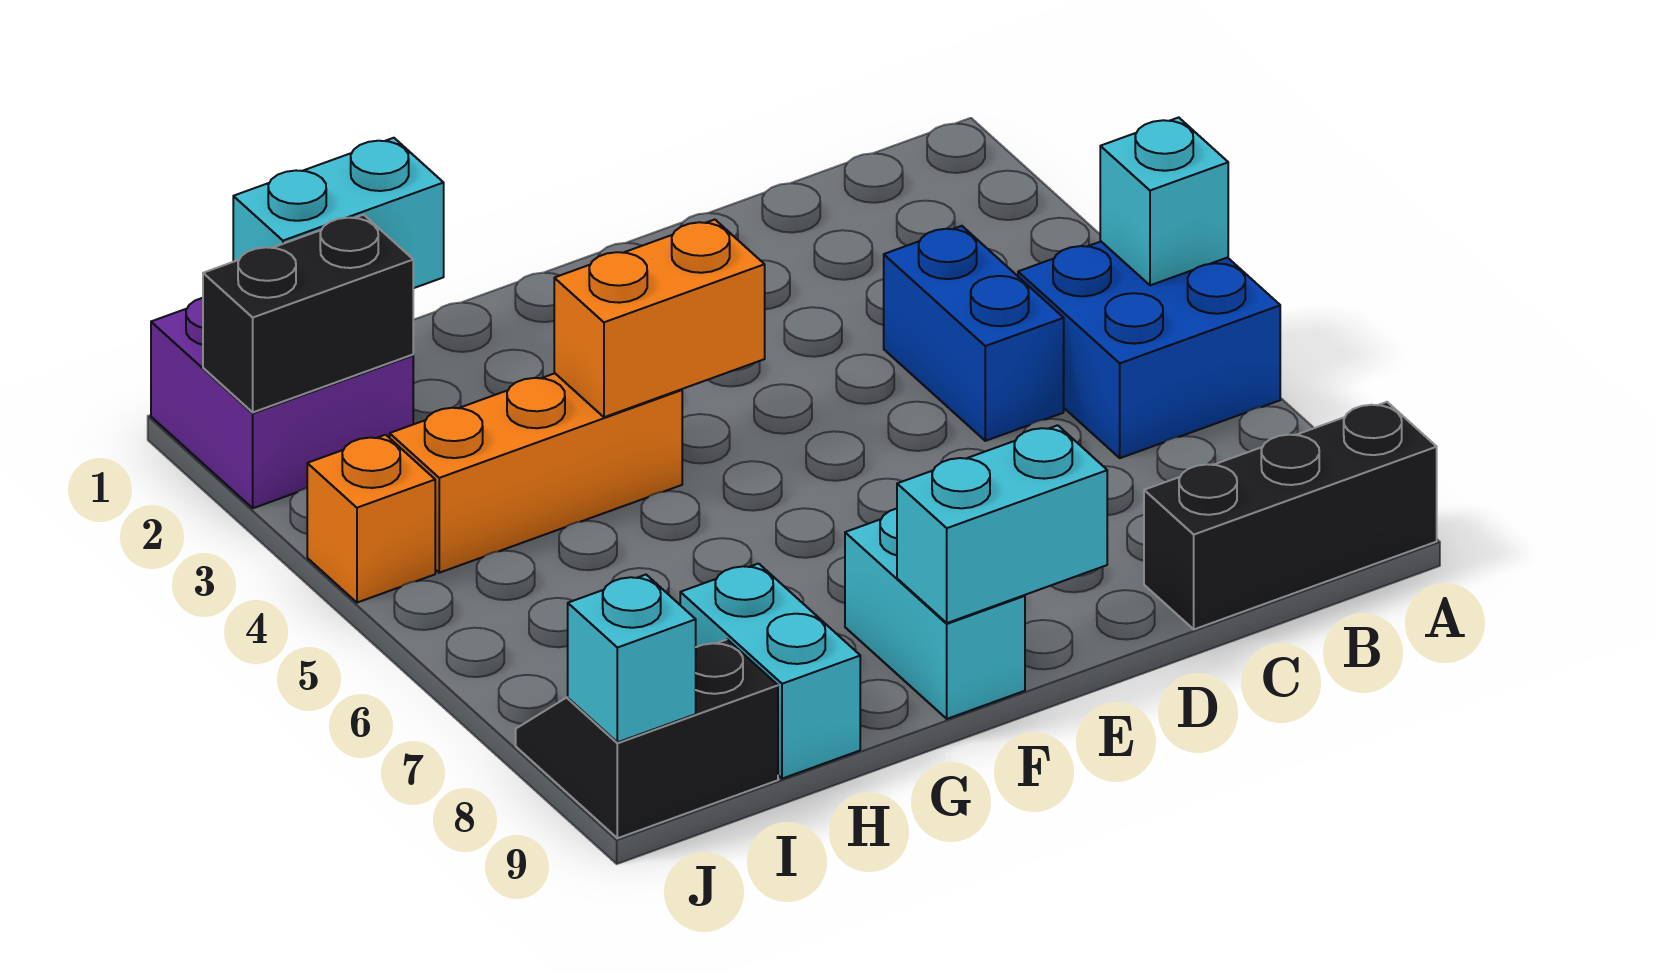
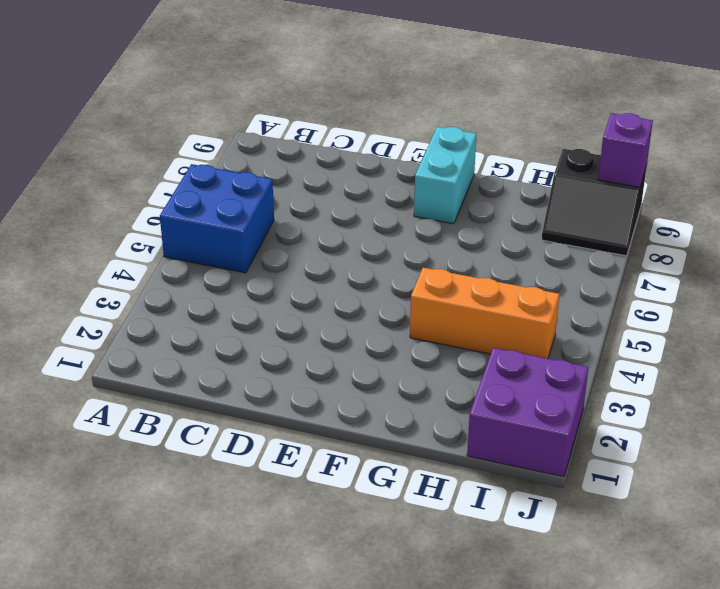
purple brick J9 level 2 -> cyan brick J9 level 2
none -> black brick A9:C9 level 1
none -> blue brick C4:C5 level 1
none -> cyan brick H8:H9 level 1

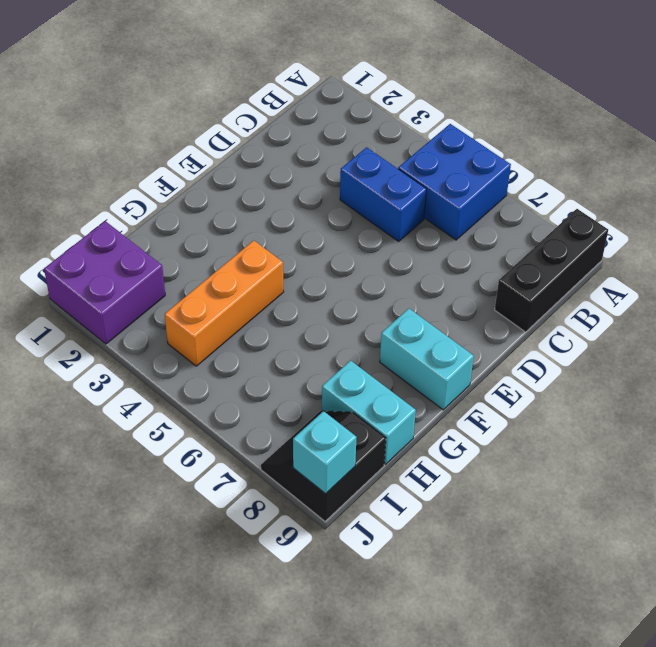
none -> orange brick J4 level 1
none -> cyan brick A5 level 2
none -> cyan brick E9:F9 level 2

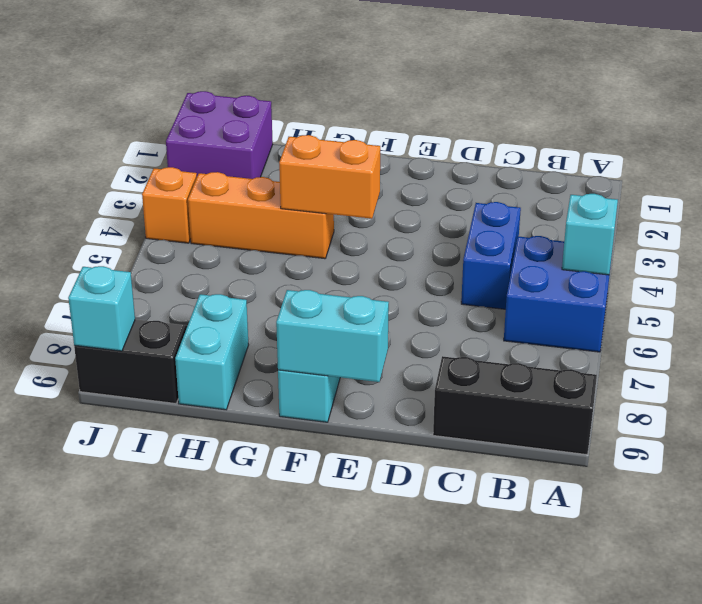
none -> cyan brick H1:I1 level 2
none -> black brick I2:J2 level 2

